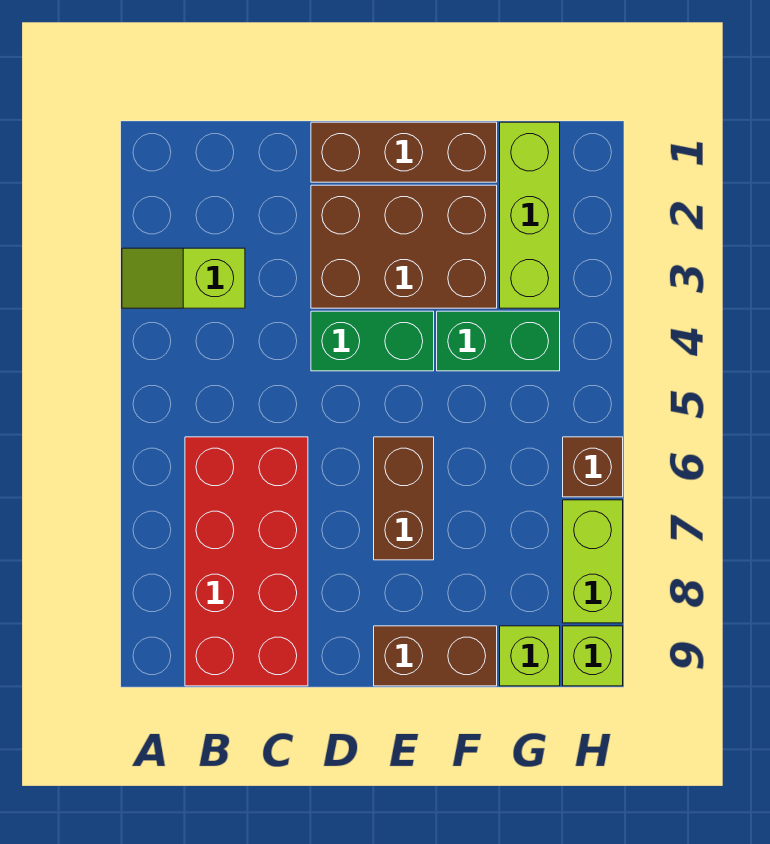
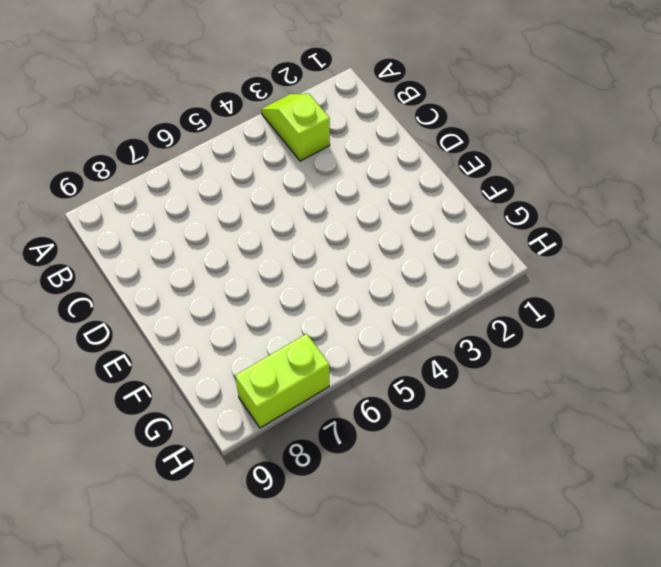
none -> red brick B6:C9 level 1
none -> brown brick D1:F1 level 1
none -> brown brick D2:F3 level 1

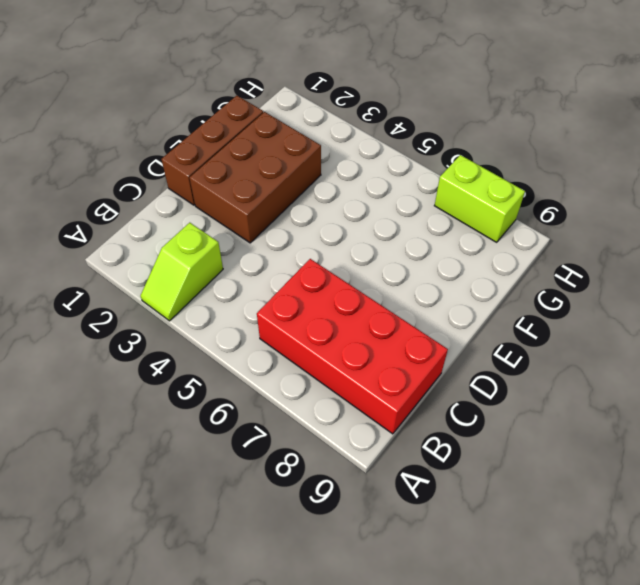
none -> green brick D4:E4 level 1
none -> brown brick E6:E7 level 1
none -> brown brick E9:F9 level 1

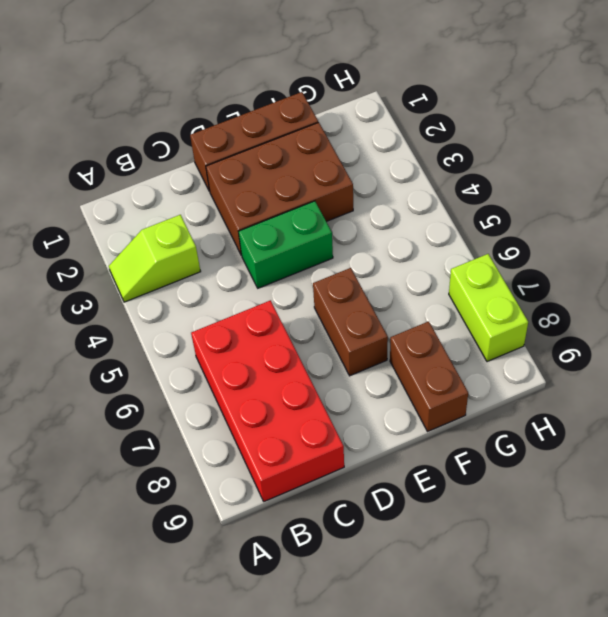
brown brick F8:F9 level 1 -> brown brick E9:F9 level 1
none -> green brick F4:G4 level 1
none -> lime brick G1:G3 level 1
none -> lime brick G9 level 1

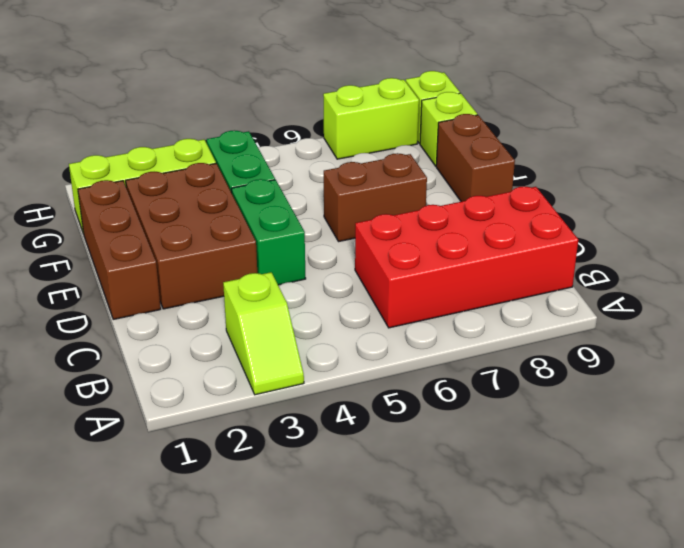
none -> brown brick H6 level 1

